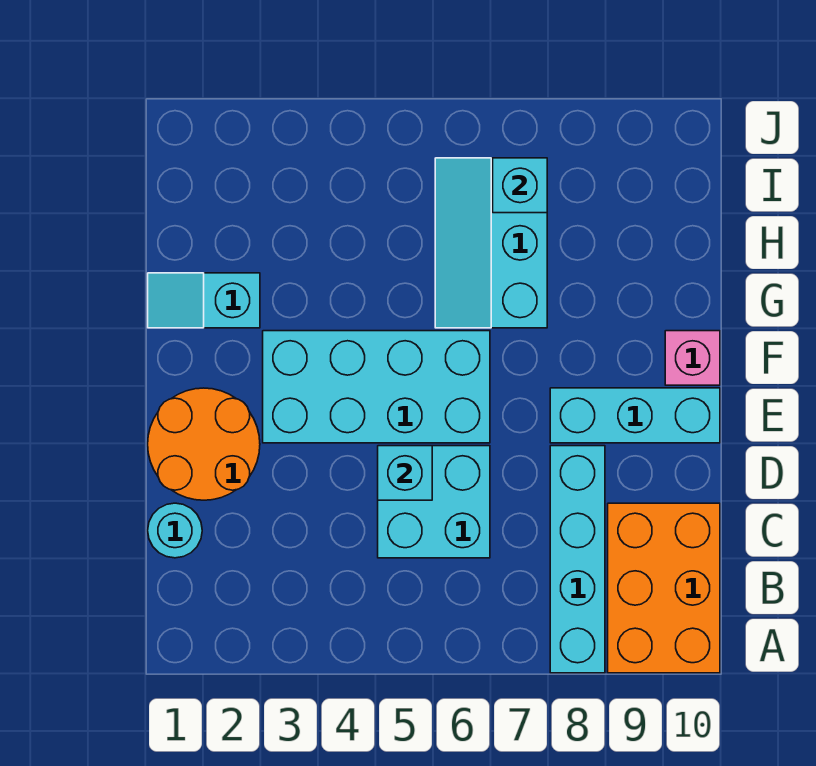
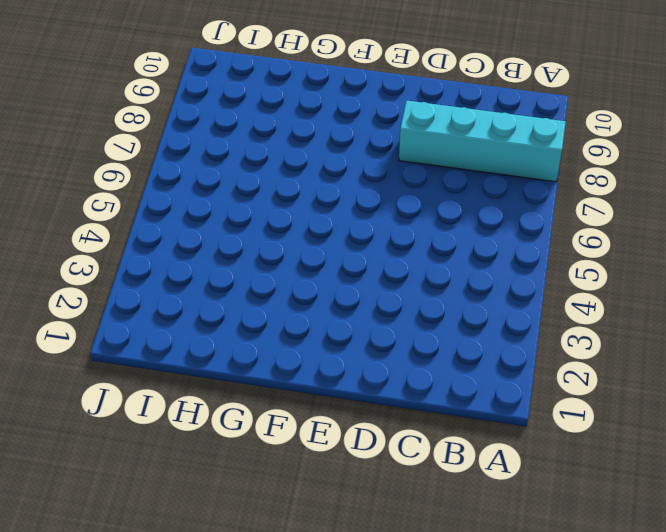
none -> orange brick A9:C10 level 1
none -> cyan round brick C1 level 1
none -> cyan brick C5:D6 level 1

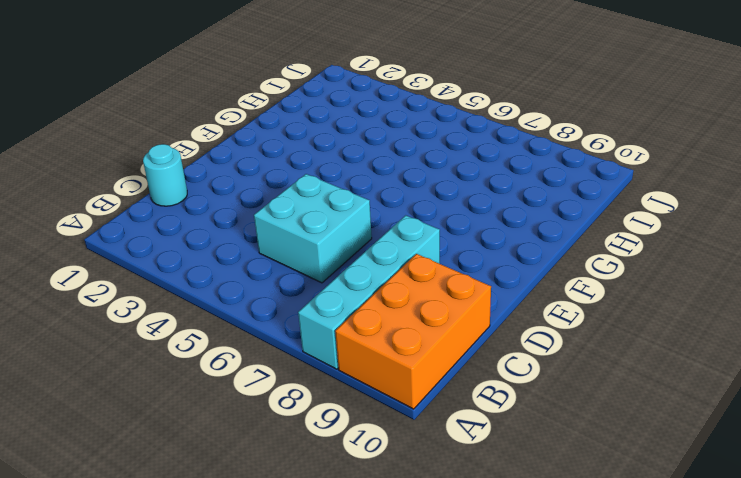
none -> orange round brick D1:E2 level 1
none -> cyan brick E3:F6 level 1
none -> cyan brick E8:E10 level 1

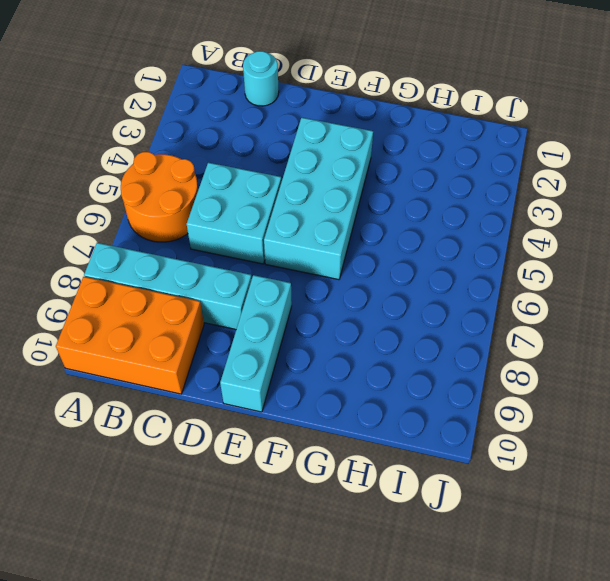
orange round brick A5:B6 level 1 -> orange round brick D1:E2 level 1
none -> pink brick F10 level 1
none -> cyan slope G1:G2 level 1 top 2
none -> cyan slope G6:I7 level 1 top 7

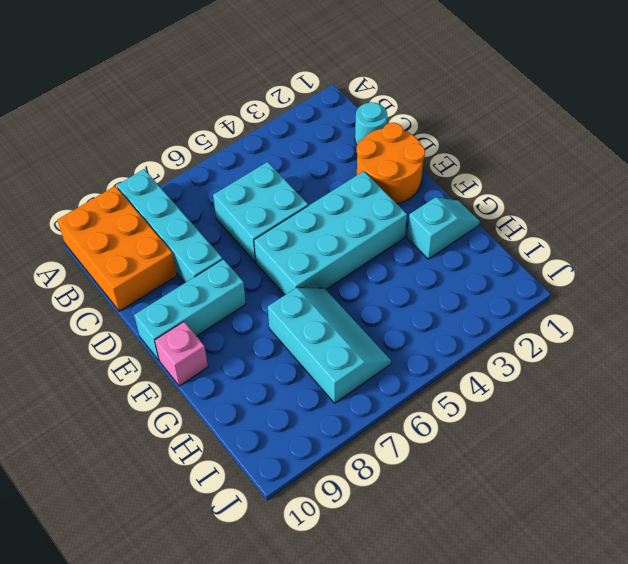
none -> cyan brick D5 level 2
none -> cyan brick I7 level 2

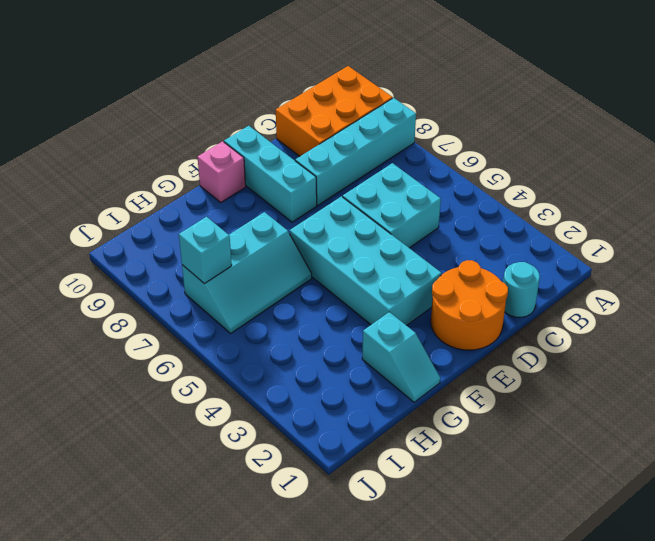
none -> cyan brick D5 level 2

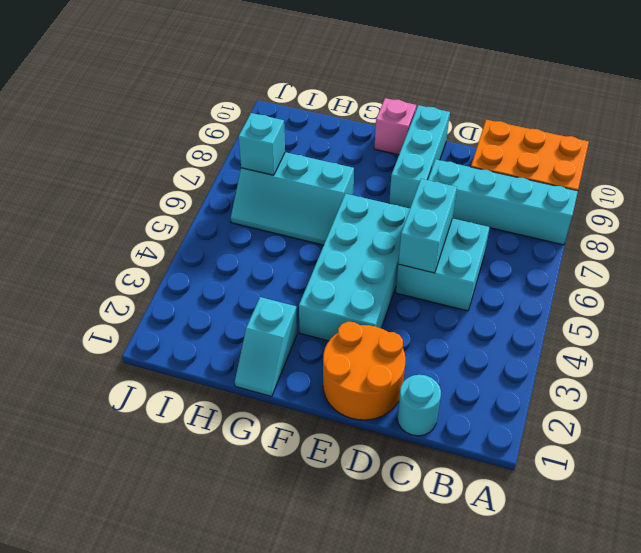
cyan brick D5:D6 level 2 -> cyan brick D5 level 2

